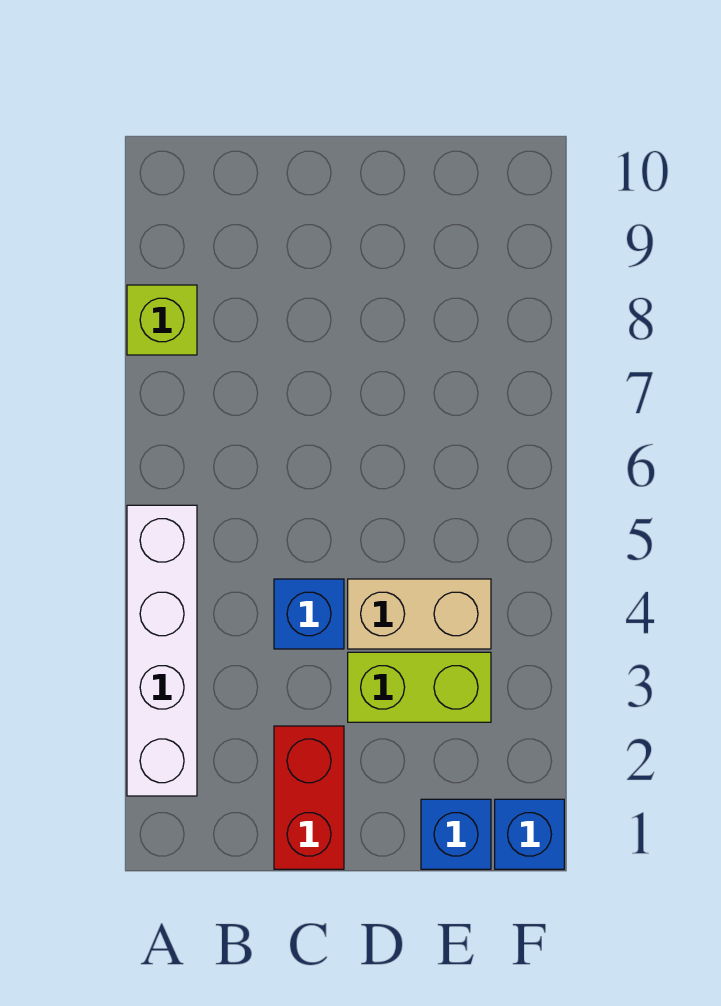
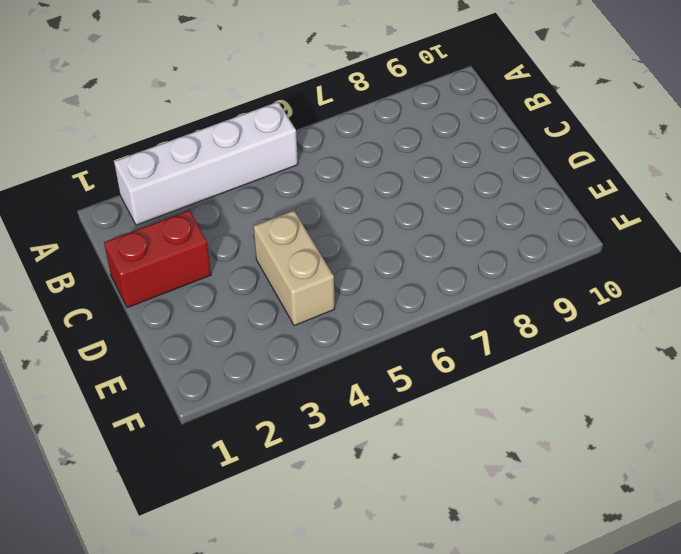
none -> lime brick A8 level 1
none -> blue brick C4 level 1

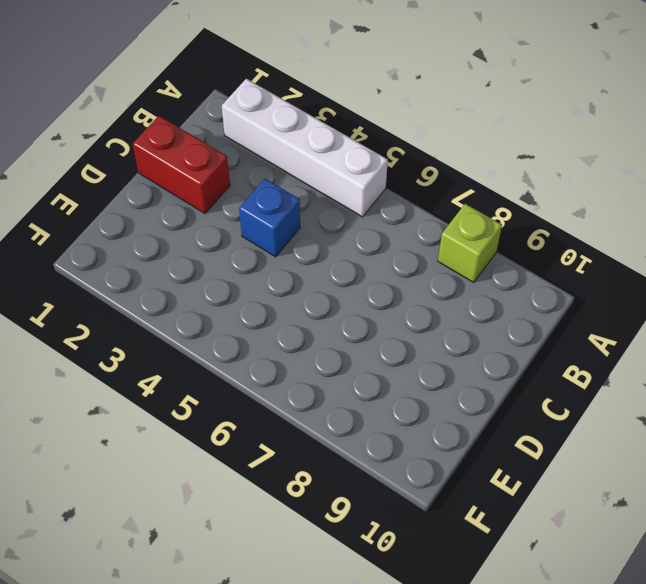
none -> lime brick D3:E3 level 1
none -> tan brick D4:E4 level 1

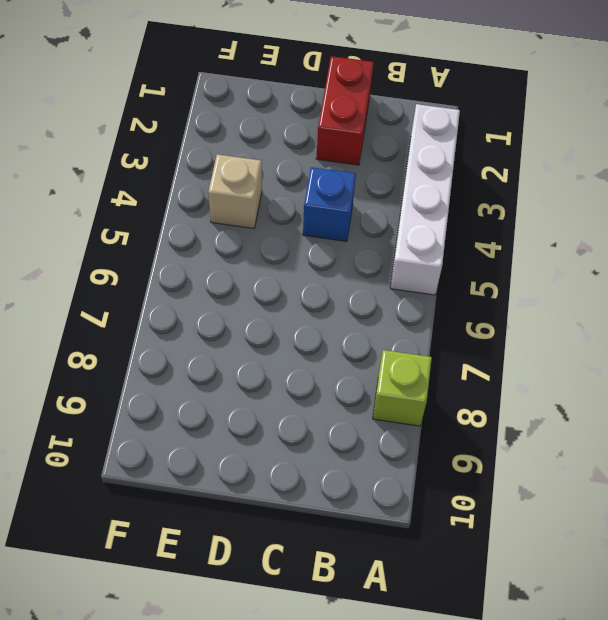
tan brick E4 level 1 -> tan brick D4:E4 level 1
none -> lime brick D3:E3 level 1
none -> blue brick E1 level 1

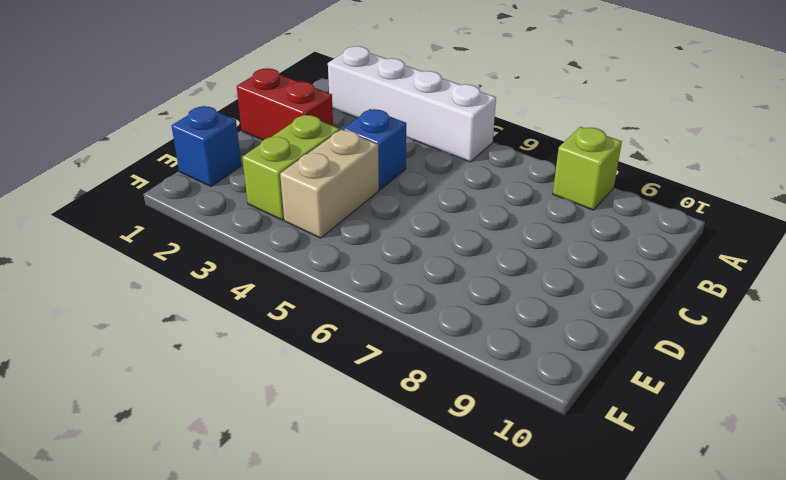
none -> blue brick F1 level 1

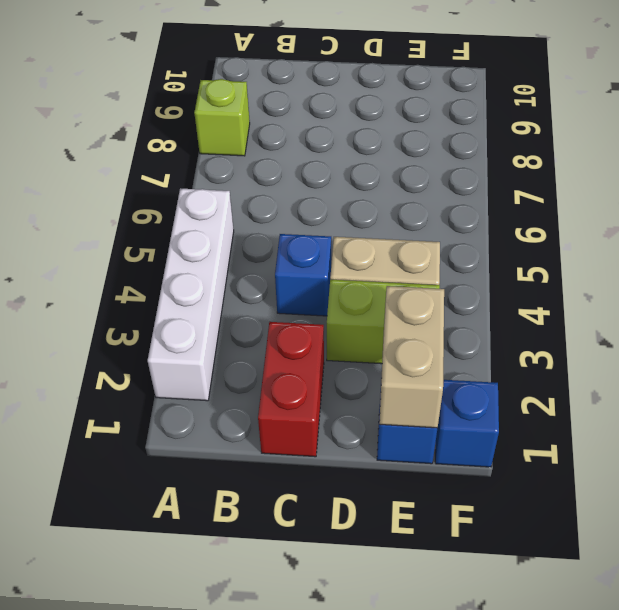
tan brick E1:E2 level 2 -> none

